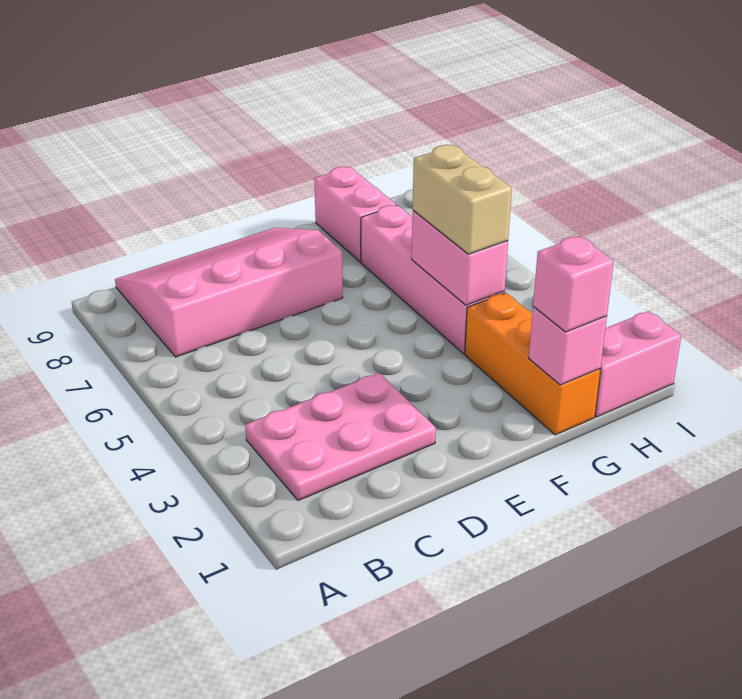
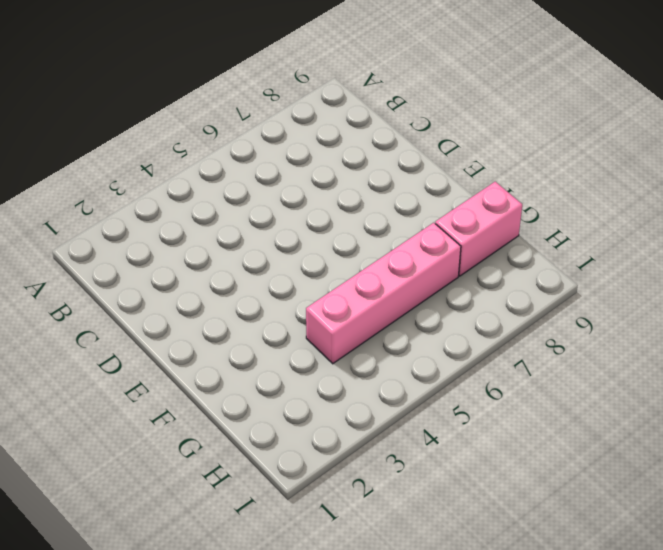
none -> pink plate B2:D3 level 1
none -> pink slope B7:E9 level 1 top 7

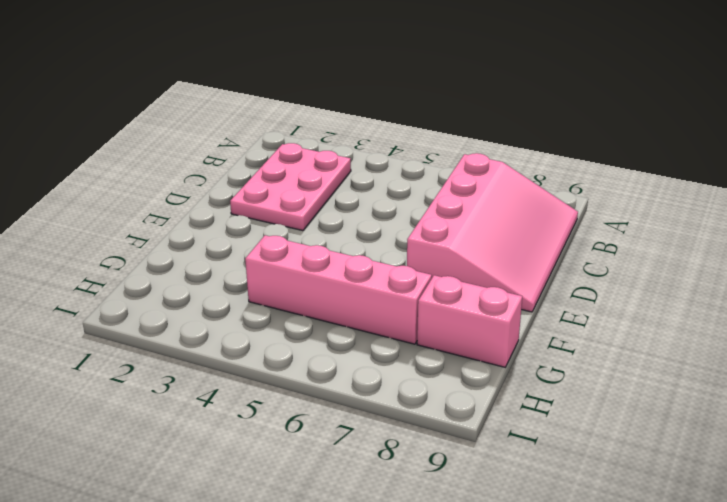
none -> orange brick G1:G3 level 1
none -> pink brick H1:I1 level 1

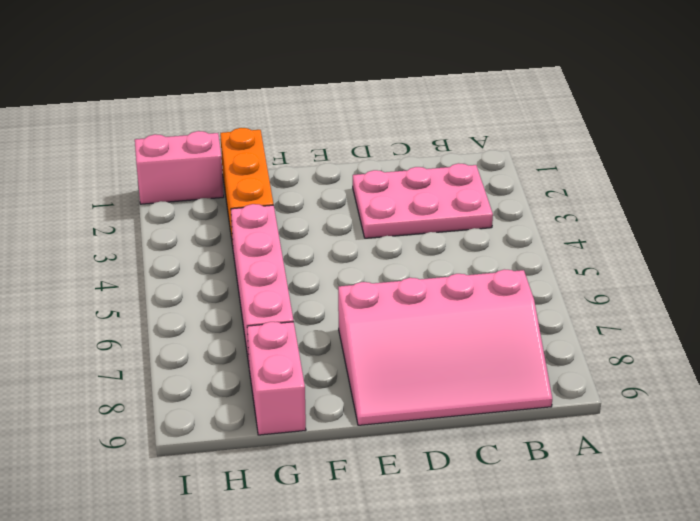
none -> pink brick G1 level 2
none -> pink brick G4:G5 level 2

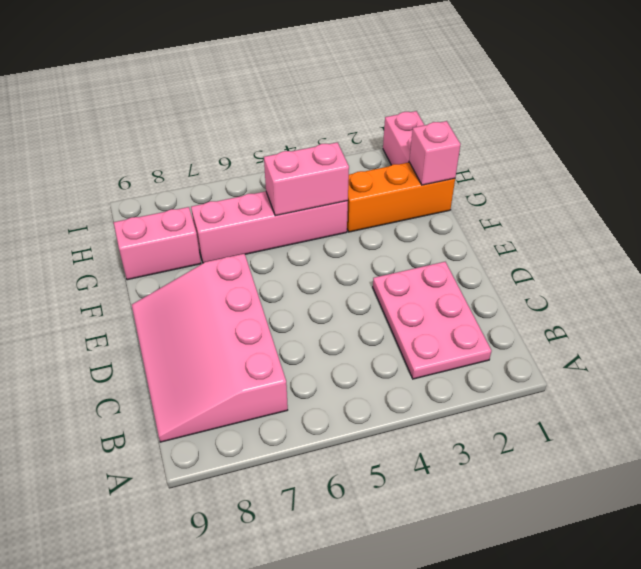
none -> pink brick G1 level 3
none -> tan brick G4:G5 level 3

